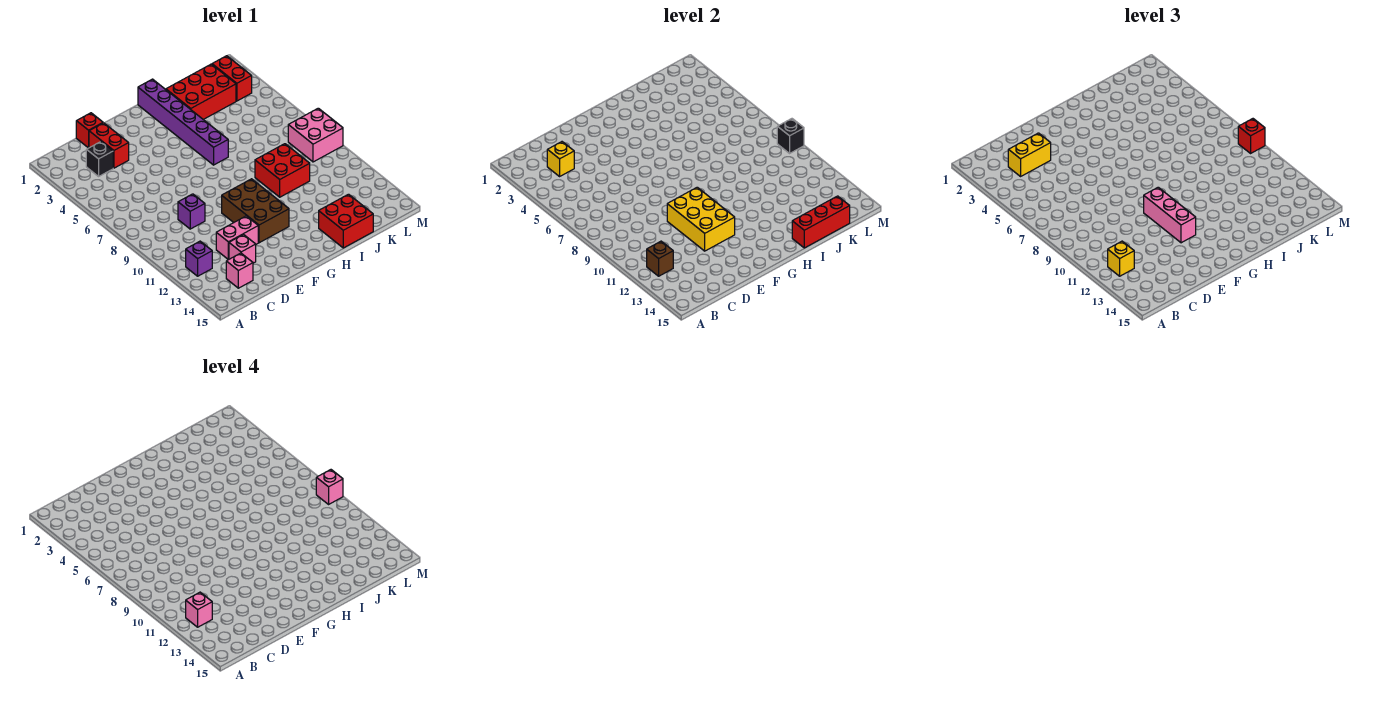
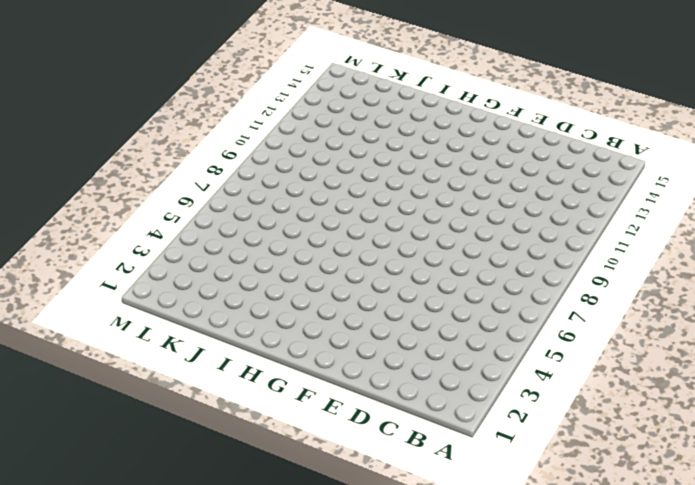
none -> purple brick B12 level 1
none -> black brick C3 level 1
none -> pink brick C14 level 1

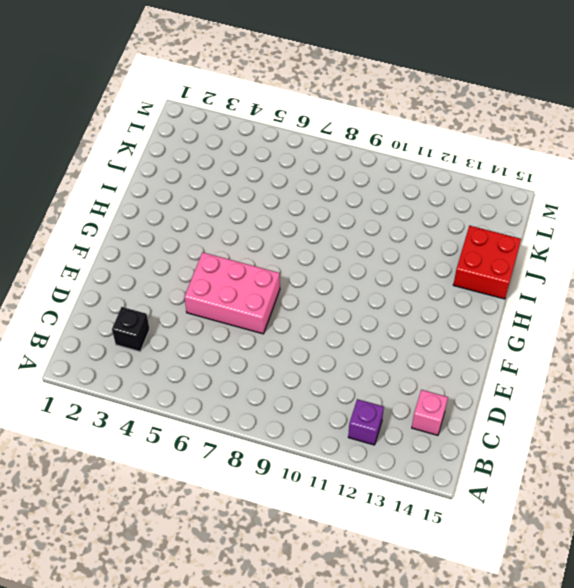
pink brick E5:F7 level 1 -> none
none -> red brick D1 level 1
none -> red brick D2:D3 level 1
none -> purple brick D9 level 1

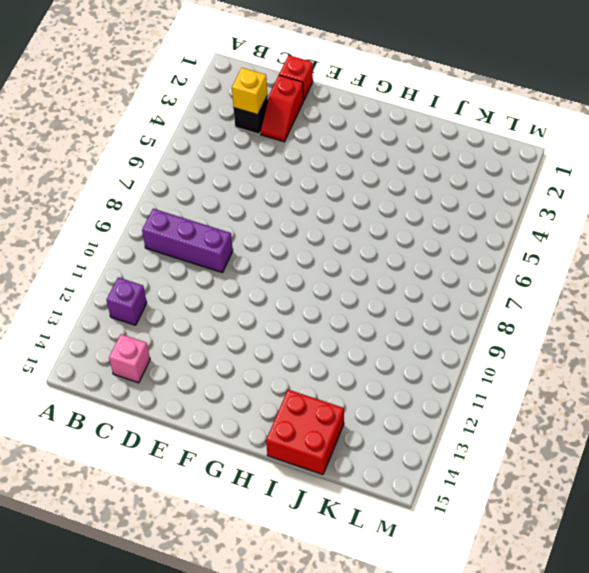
purple brick B9:D9 level 1 -> purple brick D9 level 1
red slope D2:D3 level 1 top 2 -> red brick D2:D3 level 1
none -> pink brick D12:E12 level 1
none -> pink brick D13 level 1
none -> brown brick F10:G12 level 1

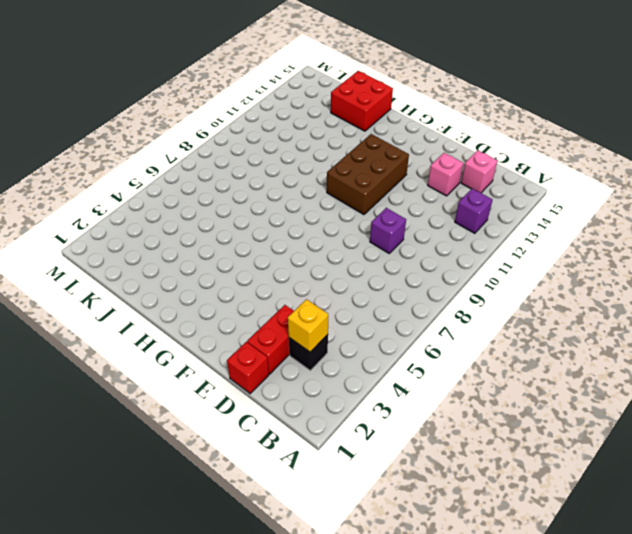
none -> pink brick D12:E12 level 1
none -> purple brick H1:H6 level 1
none -> red brick I2:K3 level 1

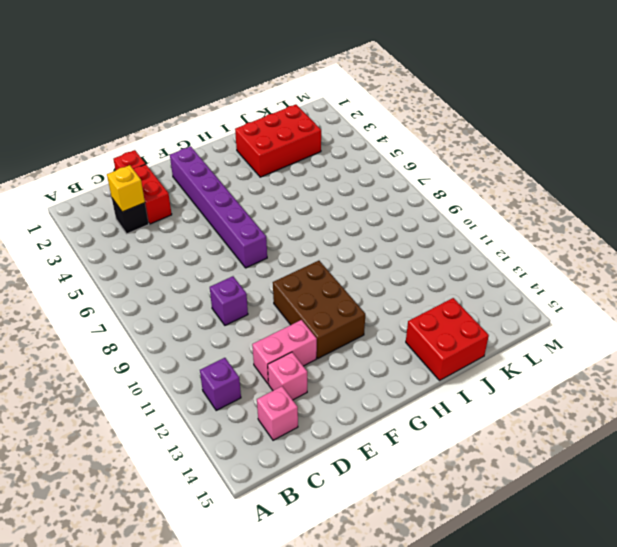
purple brick F2:F7 level 1 -> purple brick H1:H6 level 1
none -> red brick I9:J10 level 1
none -> red brick L2:L3 level 1
none -> pink brick L8:M9 level 1

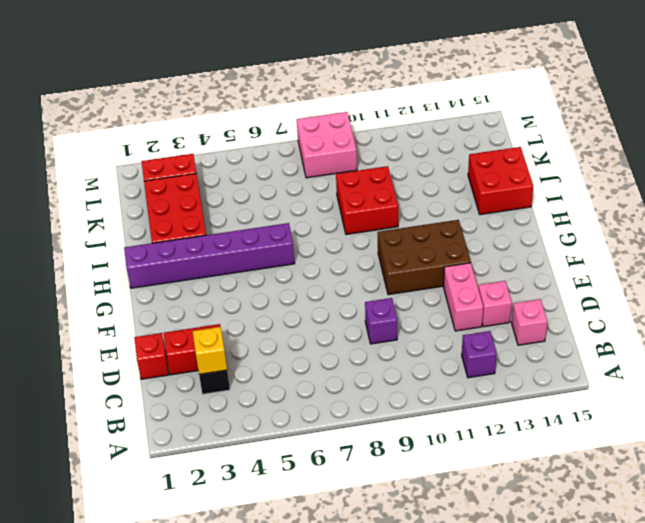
none -> brown brick B12 level 2
none -> yellow brick E10:F12 level 2
none -> red brick I15:K15 level 2

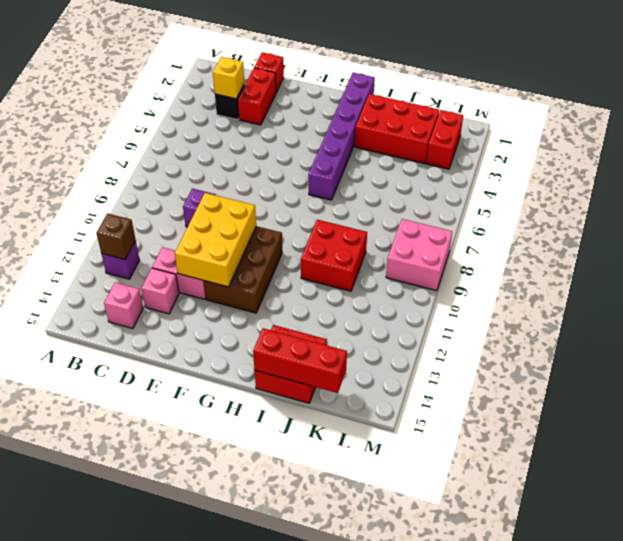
none -> black brick M9 level 2
none -> yellow brick B12 level 3
none -> yellow brick C3:D3 level 3

